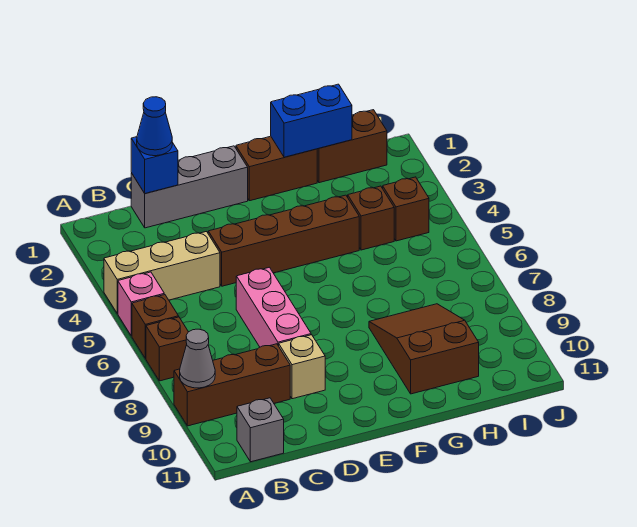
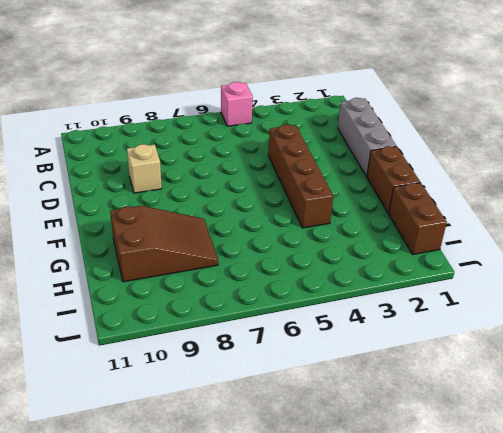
none -> tan brick A4:C4 level 1
none -> brown brick A6 level 1
none -> brown brick A7 level 1

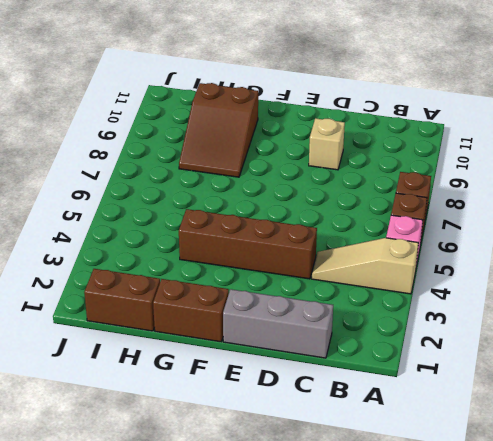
tan slope A4:C4 level 1 top A -> tan brick A4:C4 level 1
none -> brown brick A9:C9 level 1
none -> grey brick B11 level 1
none -> pink brick D6:D8 level 1

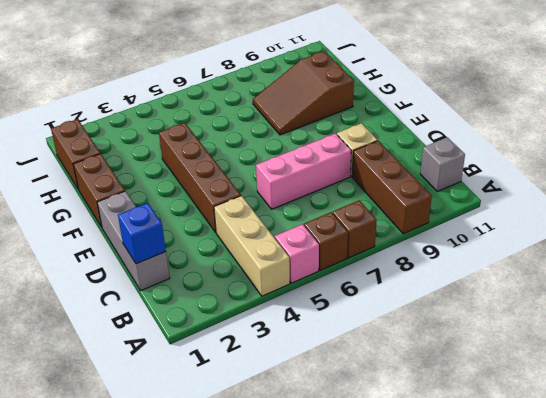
none -> brown brick H4 level 1
none -> brown brick I4 level 1
none -> grey cone A9 level 2

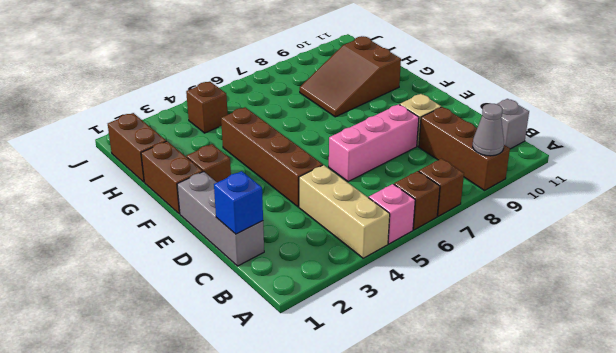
brown brick F2 level 1 -> brown brick H4 level 1
none -> blue brick G1:H1 level 2
none -> blue cone C1 level 3

